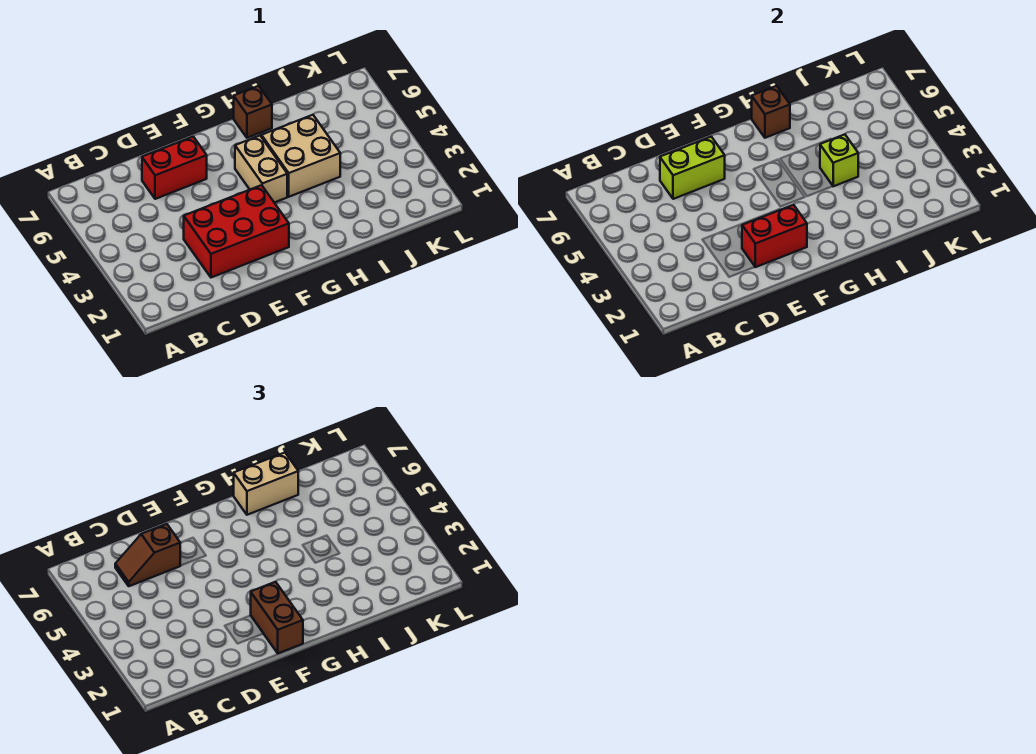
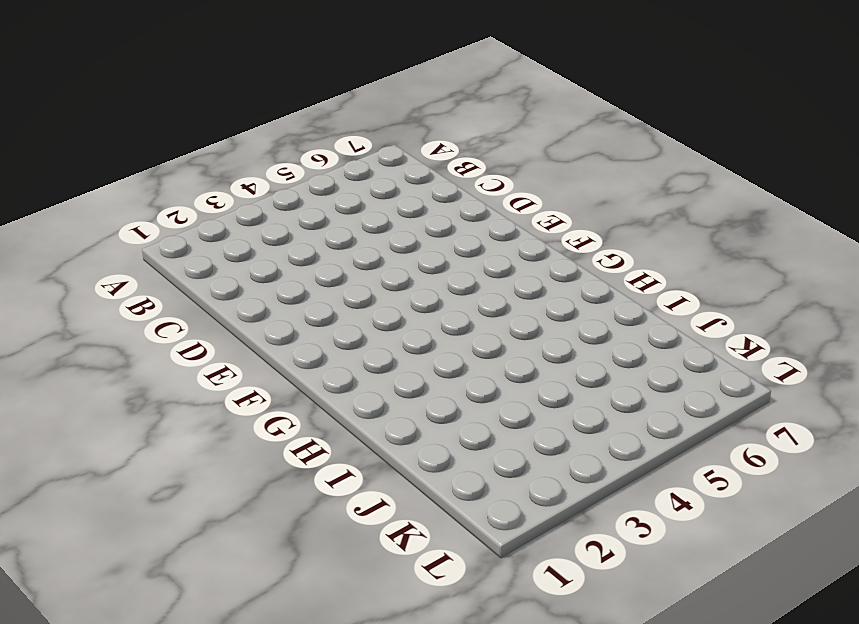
none -> red brick D2:F3 level 1
none -> red brick D6:E6 level 1
none -> tan brick G4:G5 level 1

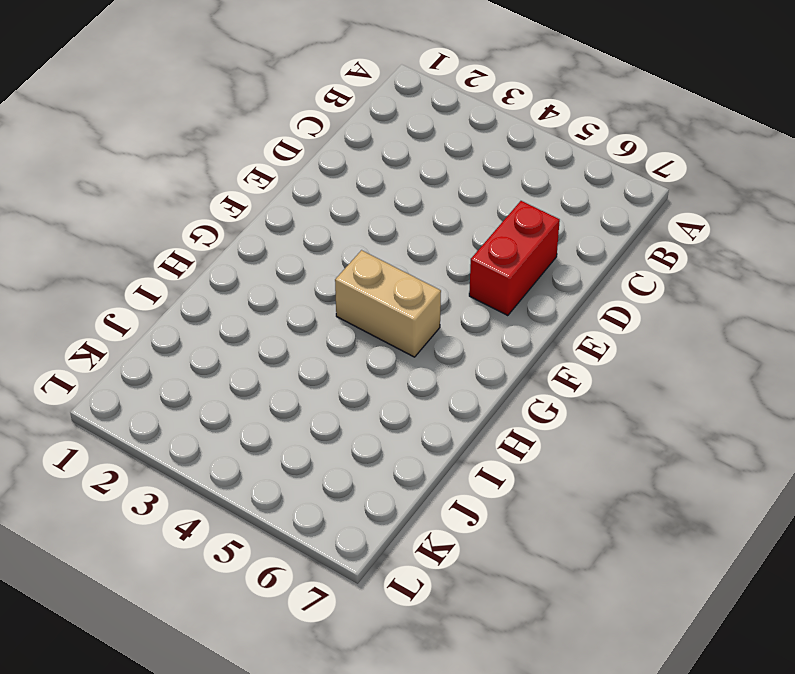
none -> red brick D2:F3 level 1
none -> tan brick H4:I5 level 1
none -> brown brick H7 level 1

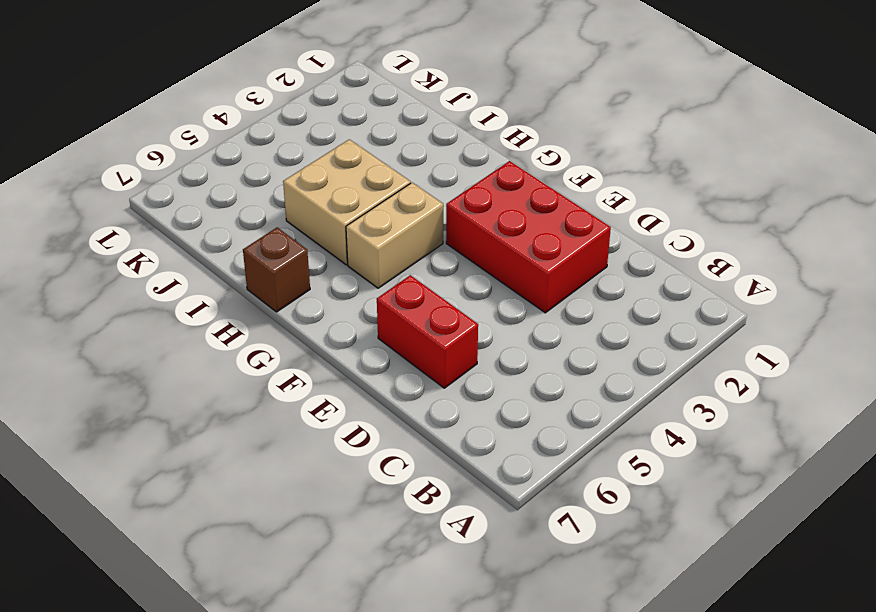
none -> lime brick D6:E6 level 2
none -> red brick E2:F2 level 2
none -> brown brick H7 level 2

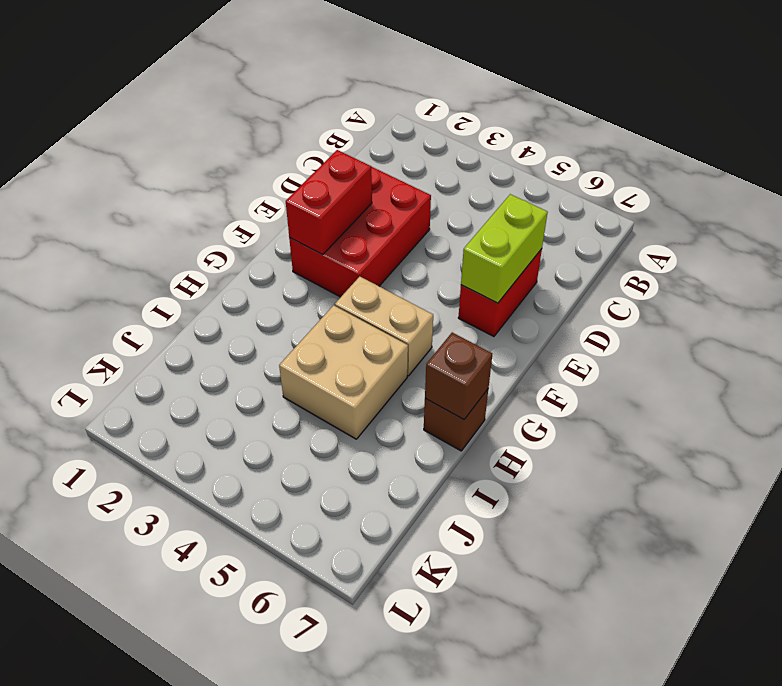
none -> lime brick I4 level 2
none -> brown slope C6:D6 level 3 top D
none -> brown brick F1:F2 level 3

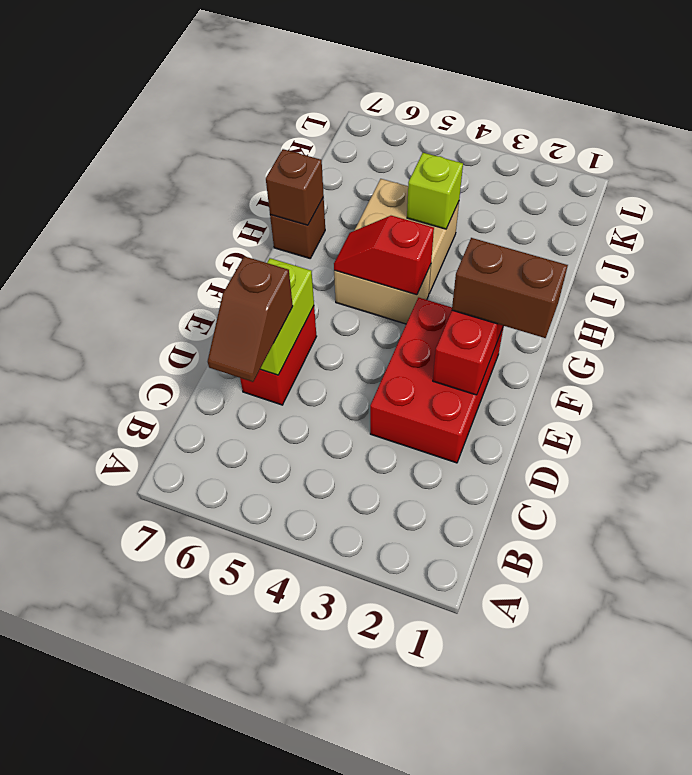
red slope G4:G5 level 2 top 4 -> none
none -> tan brick H7:I7 level 3

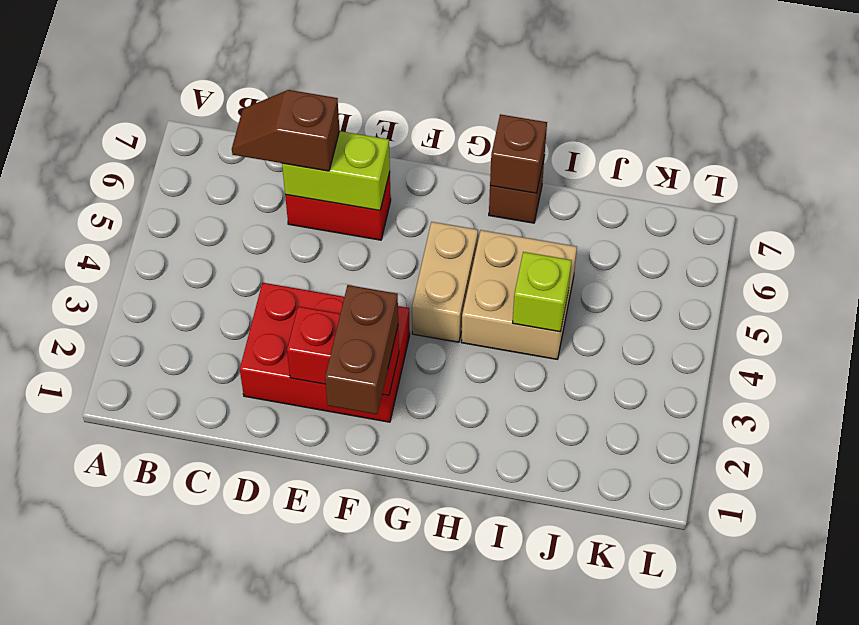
none -> tan brick H7:I7 level 3

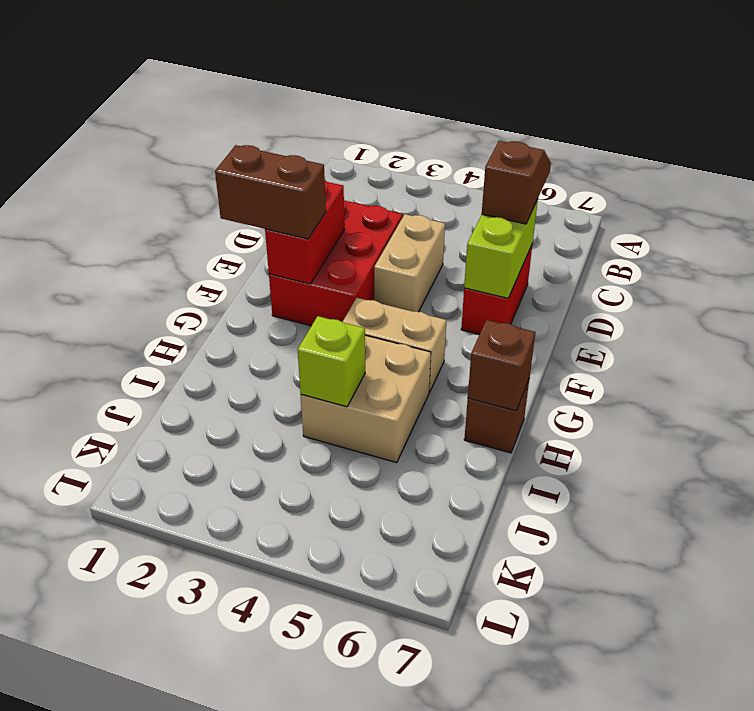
tan brick D4:E4 level 1 -> tan brick H7:I7 level 3

